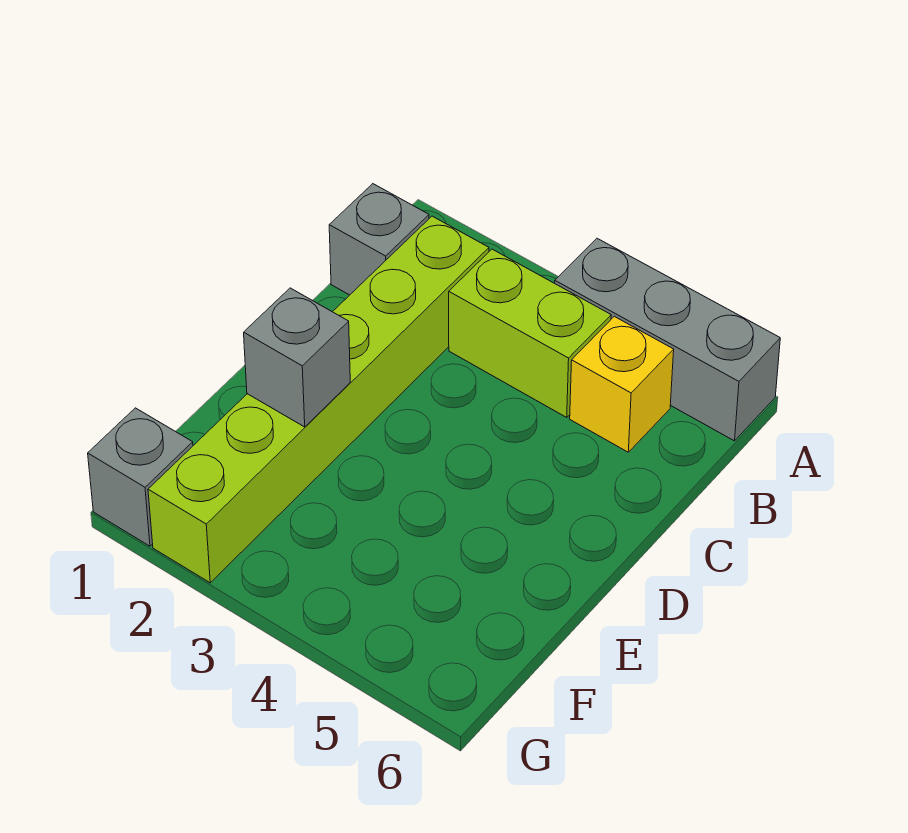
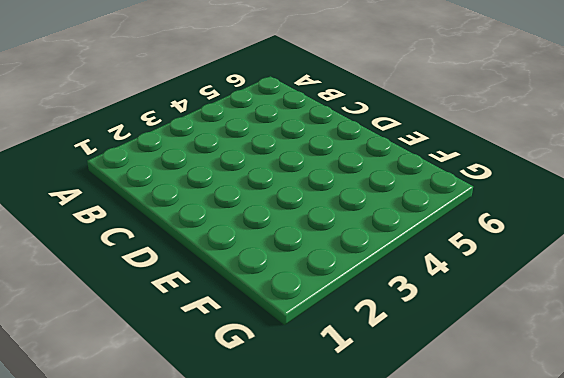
none -> grey brick A4:A6 level 1
none -> grey brick B1 level 1

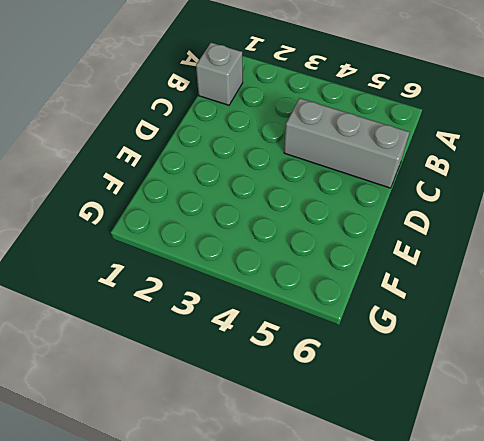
grey brick C4:C6 level 1 -> grey brick A4:A6 level 1
none -> lime brick B2:G2 level 1
none -> lime brick B3:B4 level 1

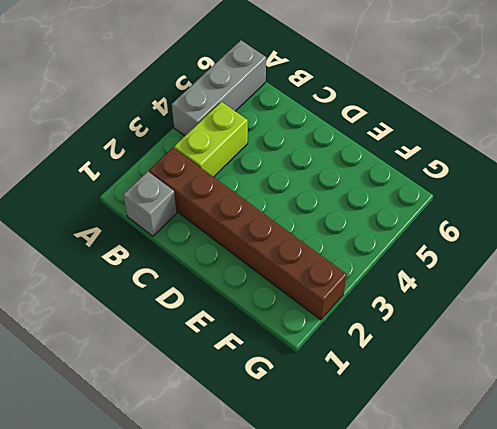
brown brick B2:G2 level 1 -> lime brick B2:G2 level 1
none -> yellow brick B5 level 1
none -> grey brick G1 level 1

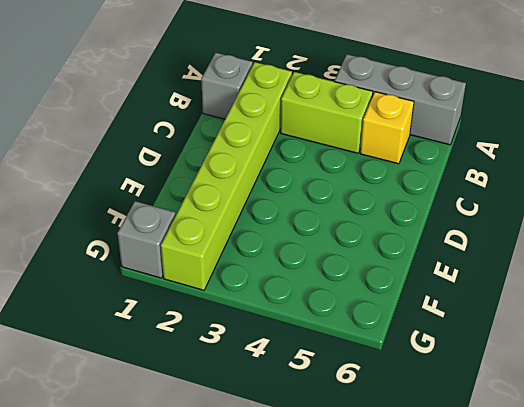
none -> grey brick E2 level 2

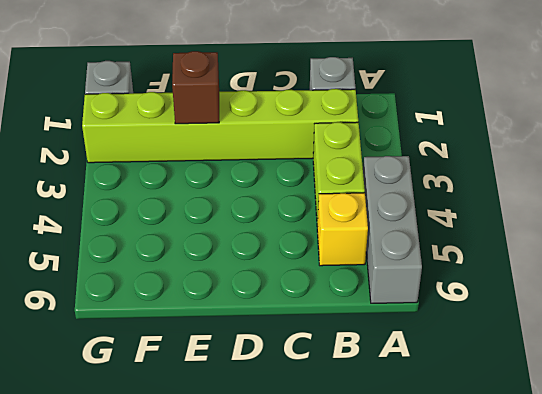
brown brick E2 level 2 -> grey brick E2 level 2

